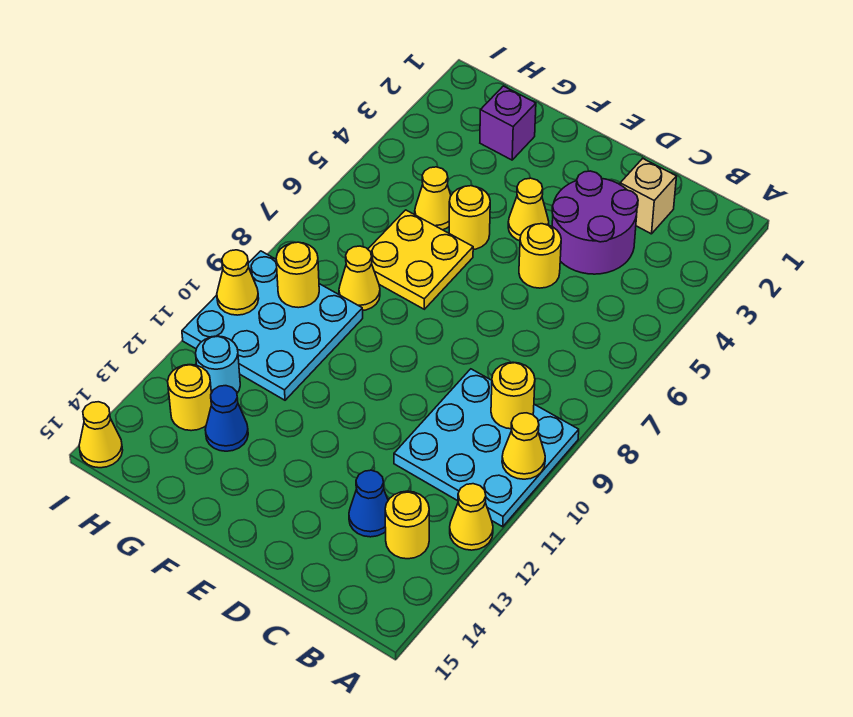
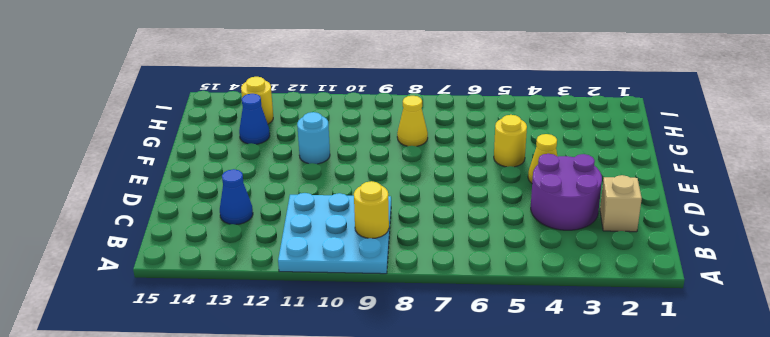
cyan round brick F11 level 1 -> cyan round brick H12 level 1
none -> yellow cone A12 level 1
none -> yellow round brick B13 level 1
none -> yellow round brick D5 level 1

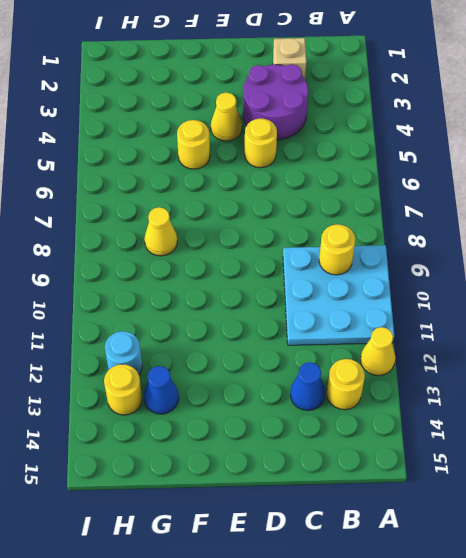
none -> yellow plate F6:G7 level 1
none -> purple brick G2 level 1
none -> yellow cone G5 level 1

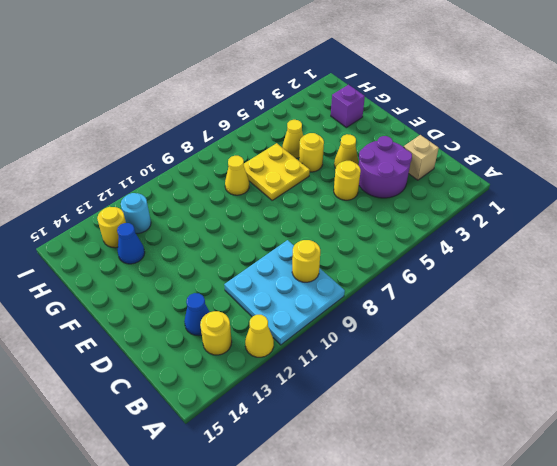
none -> cyan plate G9:I11 level 1
none -> yellow cone I15 level 1
none -> yellow cone A10 level 2

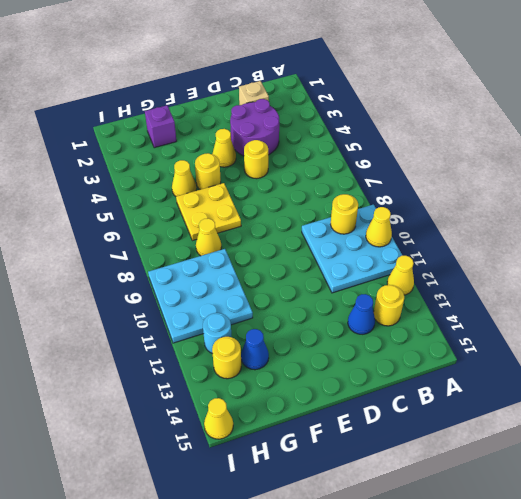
none -> yellow round brick H9 level 2
none -> yellow cone I10 level 2

